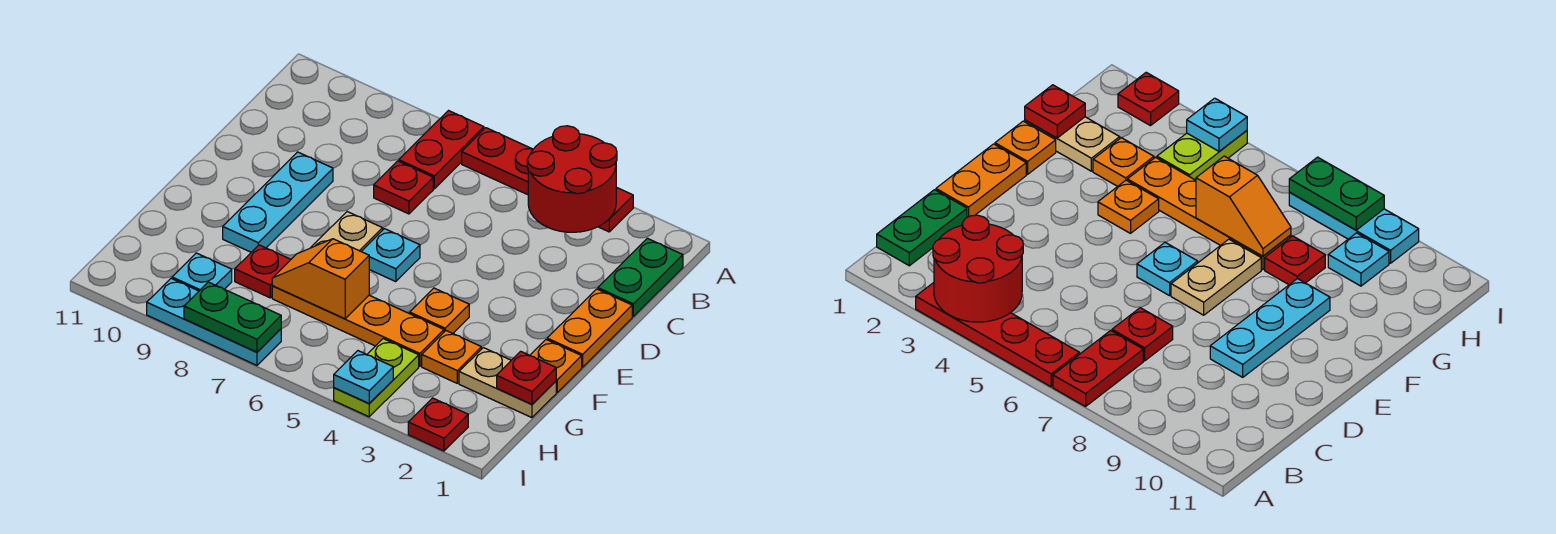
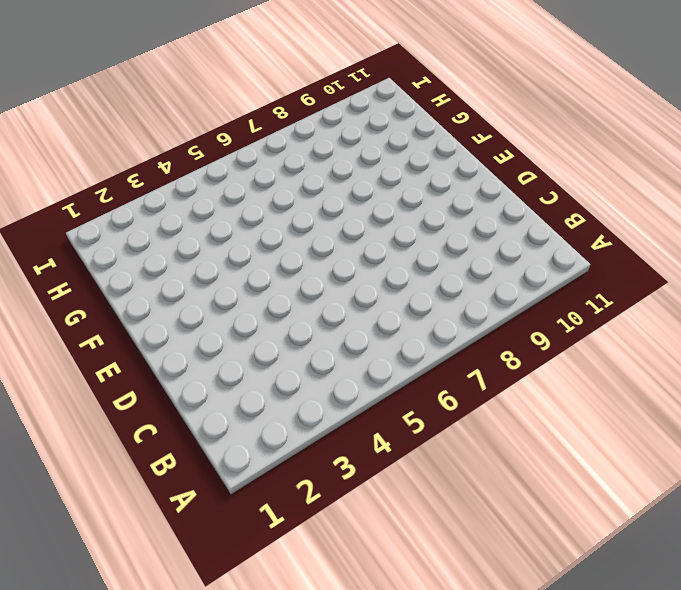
none -> red plate A3:A6 level 1
none -> red plate A7:B7 level 1
none -> green plate B1:C1 level 1

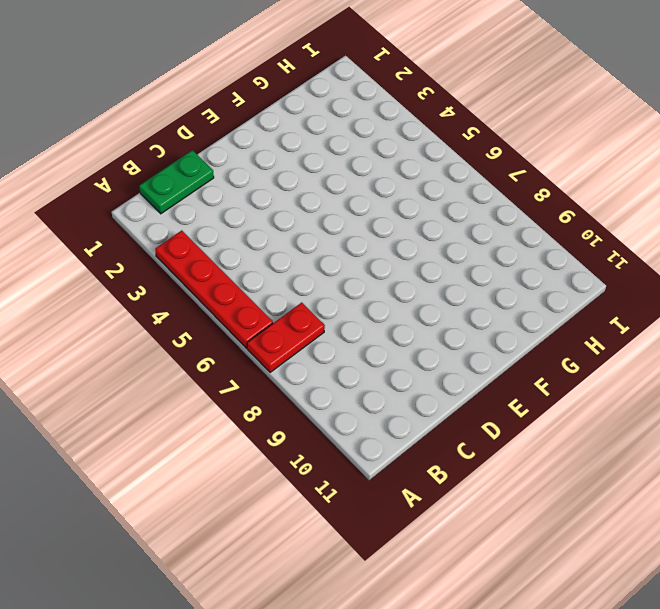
none -> red plate C7 level 1
none -> orange plate D1:E1 level 1
none -> cyan plate D9:F9 level 1

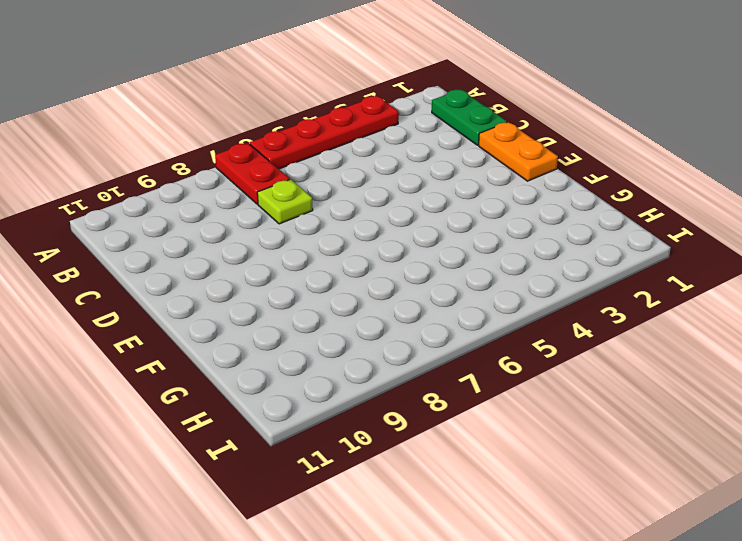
lime plate C7 level 1 -> red plate C7 level 1
none -> cyan plate D9:F9 level 1
none -> cyan plate E6 level 1
none -> tan plate E7:F7 level 1

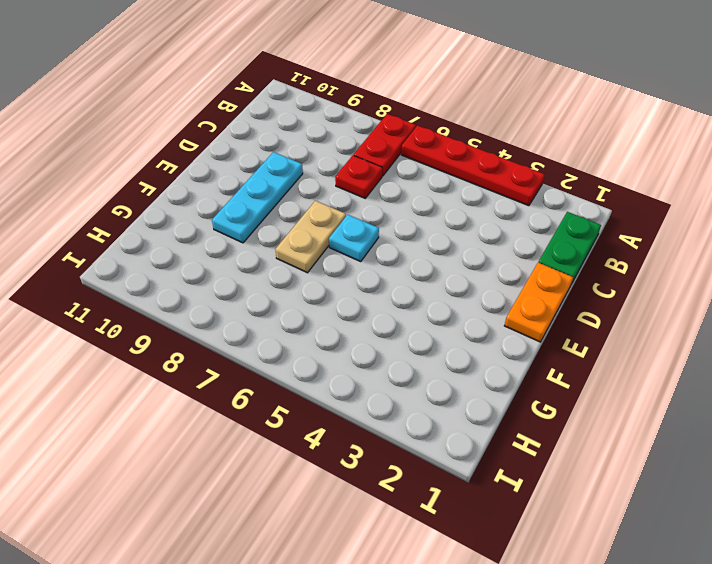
none -> orange plate F1 level 1
none -> orange plate F4 level 1
none -> tan plate G1:G2 level 1

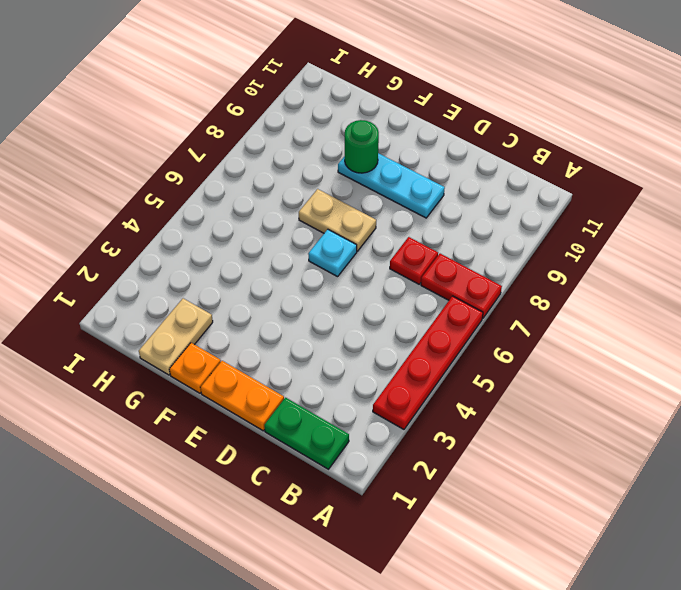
green round brick F9 level 2 -> none
none -> orange plate F4 level 1
none -> orange plate G3 level 1
none -> orange plate G4:G7 level 1

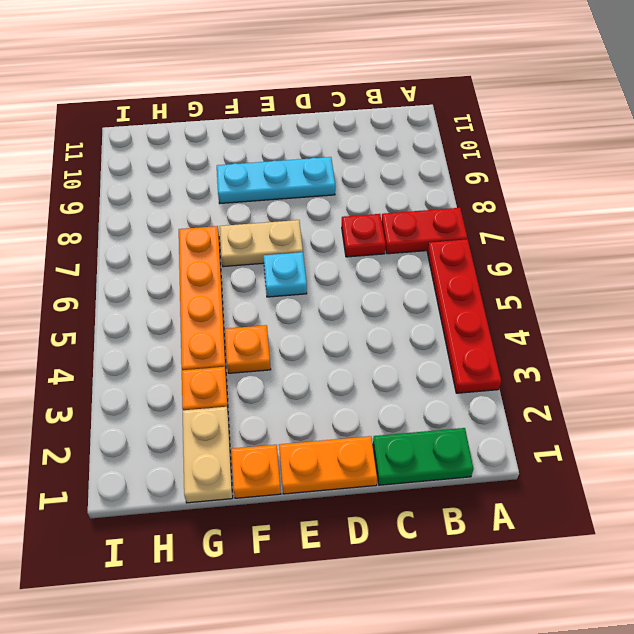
none -> red plate G8 level 1
none -> lime plate H4:I4 level 1
none -> cyan plate H9 level 1

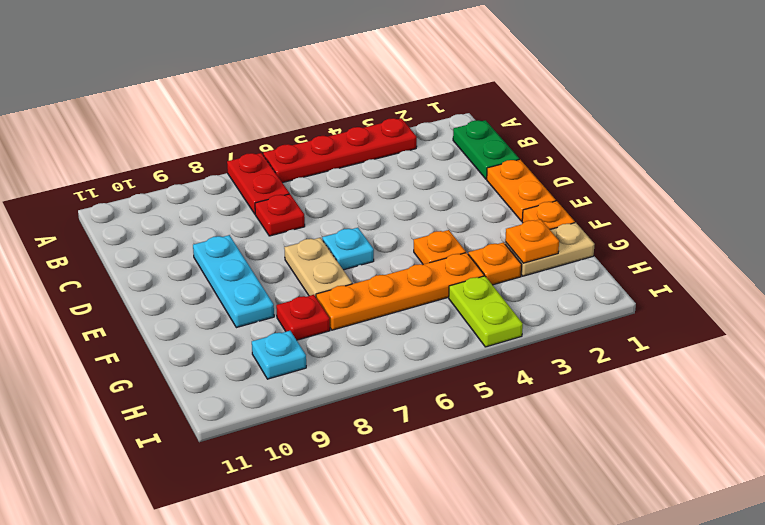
orange plate G2 level 2 -> none
none -> red plate I2 level 1
none -> cyan plate I7:I9 level 1
none -> red round brick A3:B4 level 2

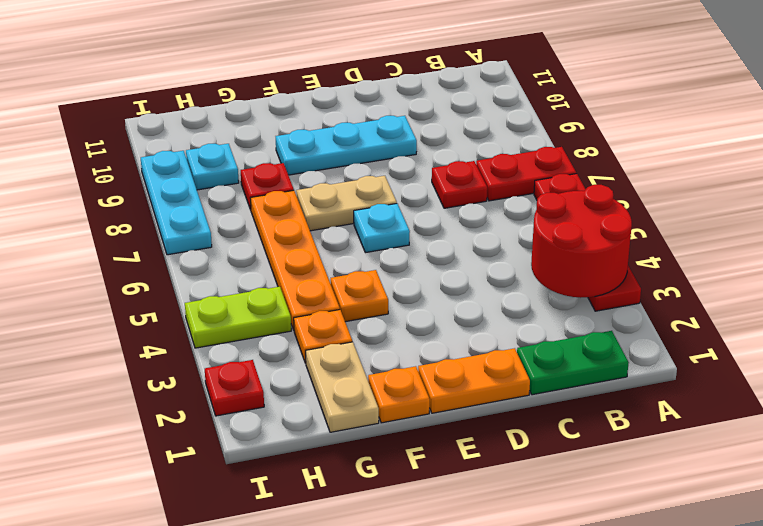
none -> red plate G1 level 2
none -> orange slope G6:G7 level 2 top 6
none -> cyan plate I4 level 2

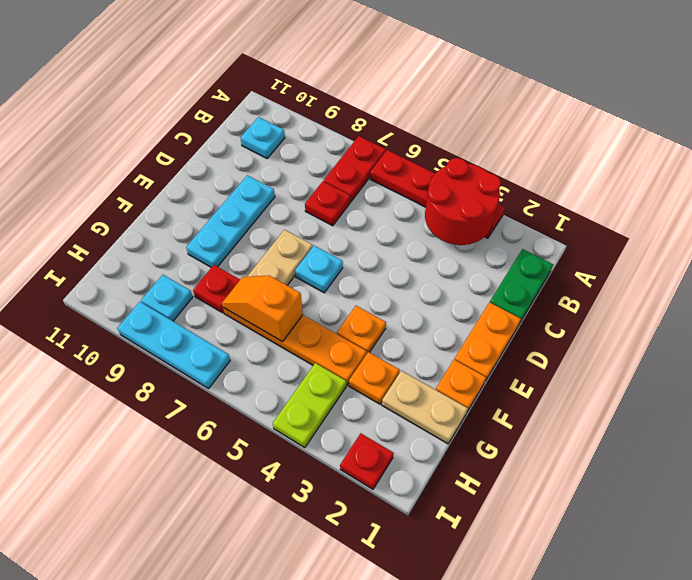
cyan plate B10 level 1 -> cyan plate I4 level 2
none -> red plate G1 level 2
none -> green plate I7:I8 level 2

